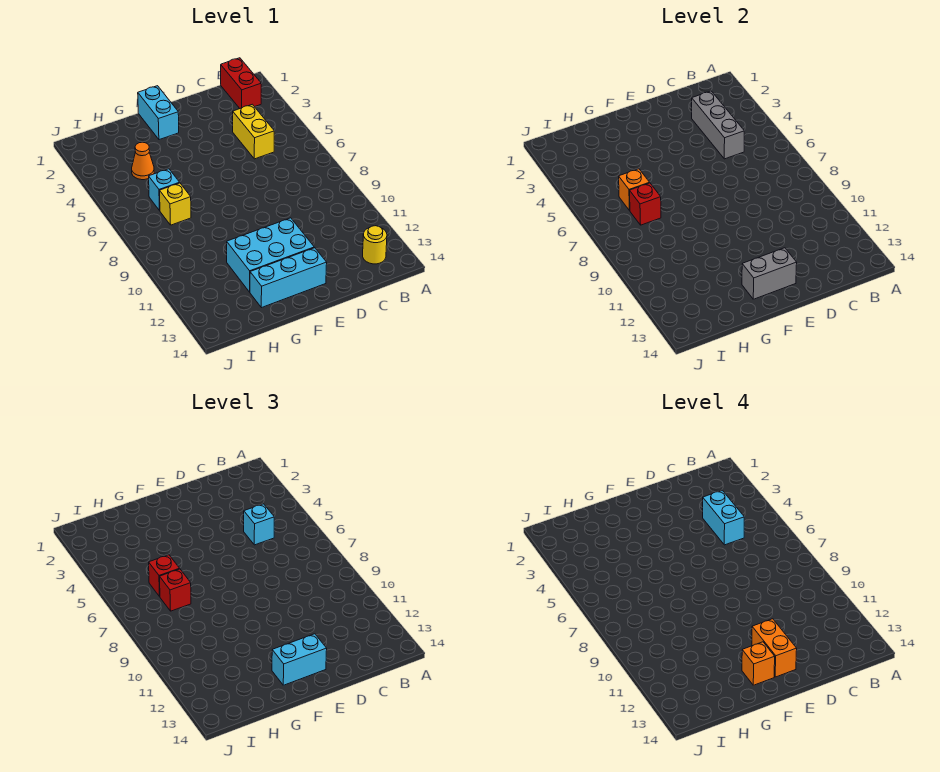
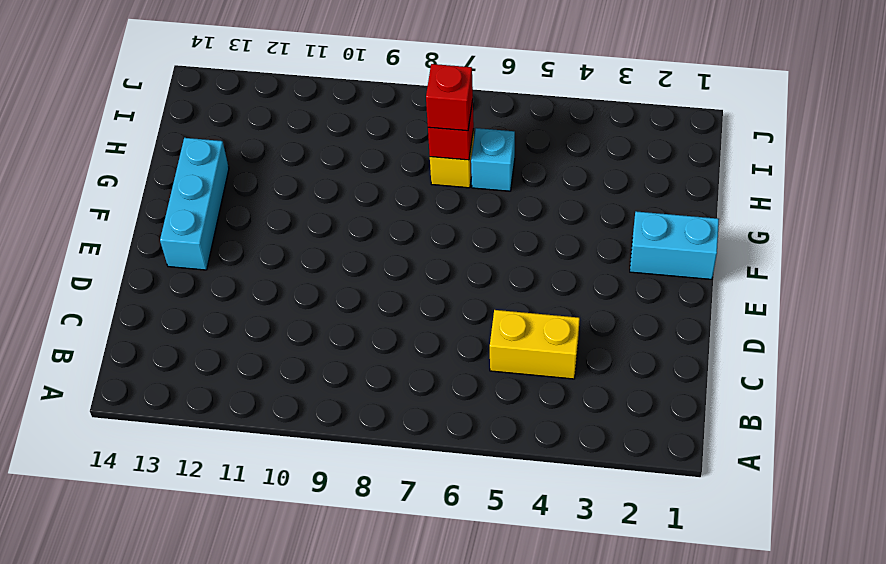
none -> red brick B1:B2 level 1
none -> yellow round brick B13 level 1
none -> cyan brick E11:G12 level 1

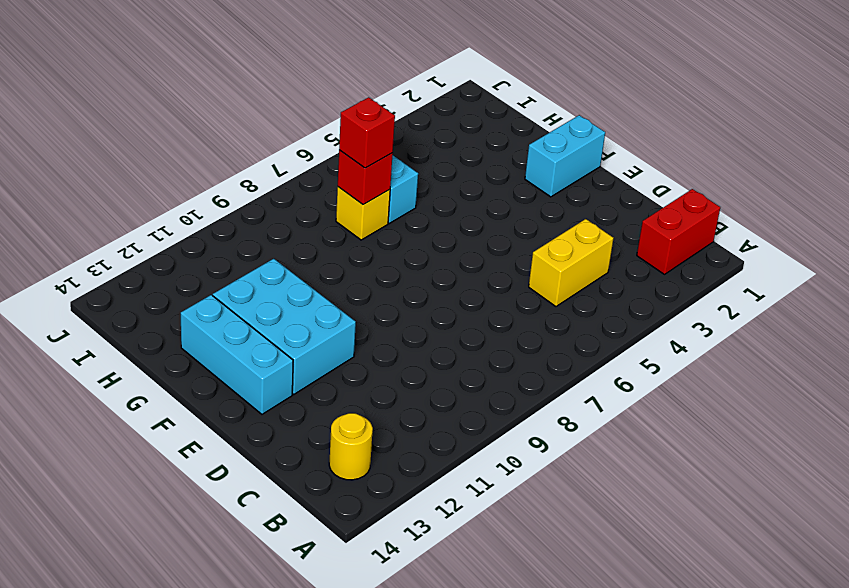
none -> orange cone H4 level 1
none -> grey brick C3:C5 level 2
none -> grey brick E13:F13 level 2

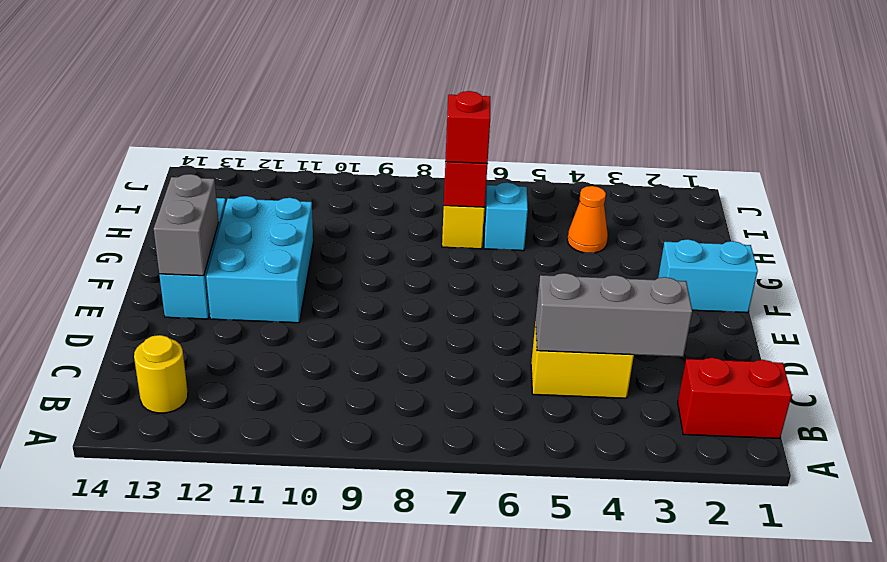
none -> orange brick H6 level 2
none -> cyan brick C5 level 3
none -> cyan brick E13:F13 level 3

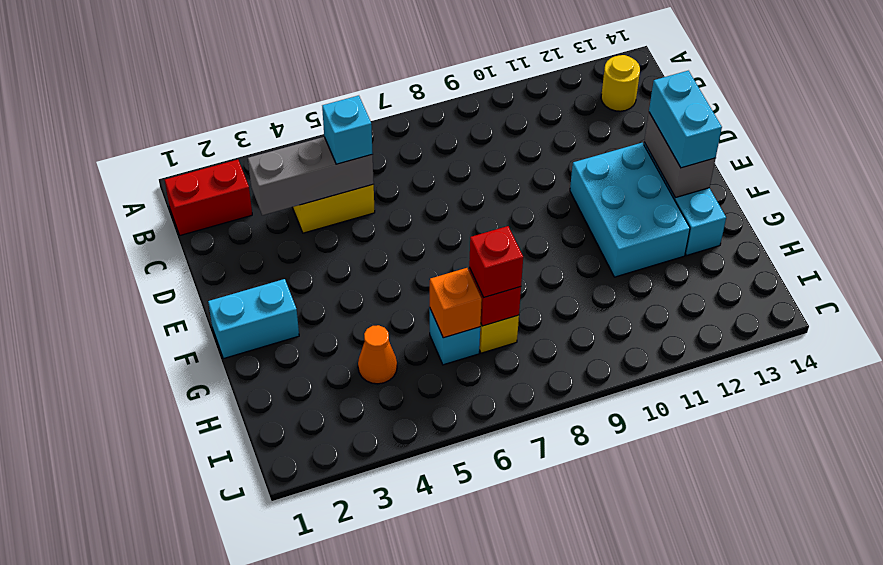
none -> red brick H6 level 3
none -> cyan brick C4:C5 level 4
none -> orange brick E12:E13 level 4

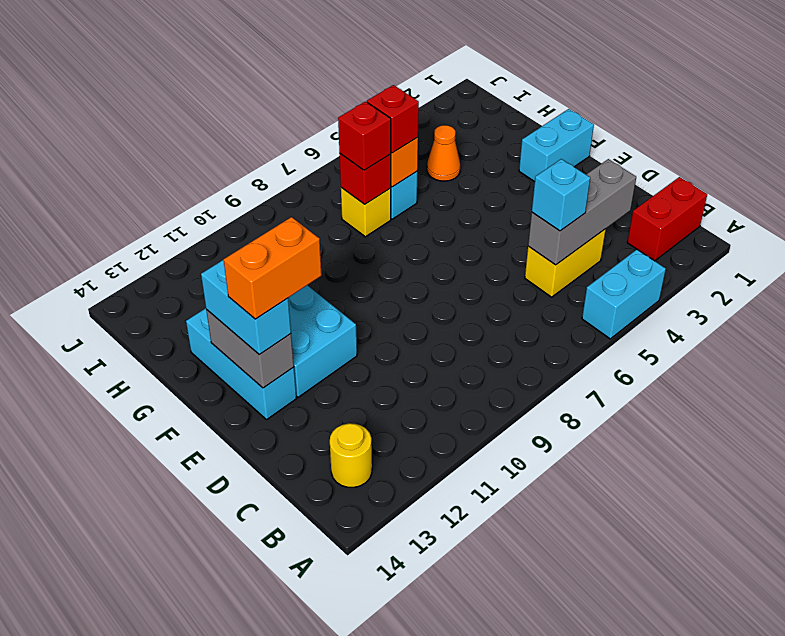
cyan brick A4:A5 level 1 -> cyan brick C4:C5 level 4
none -> orange brick F13 level 4

